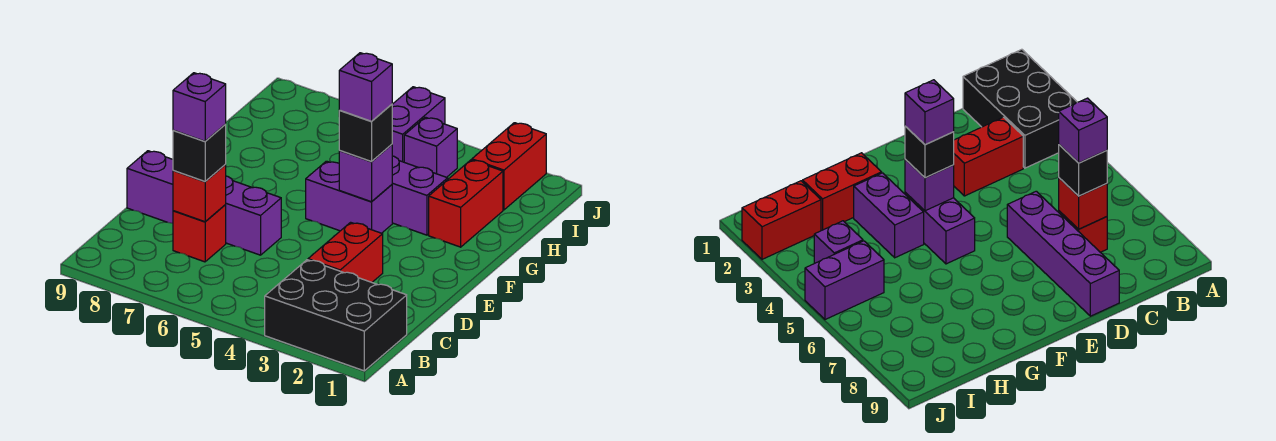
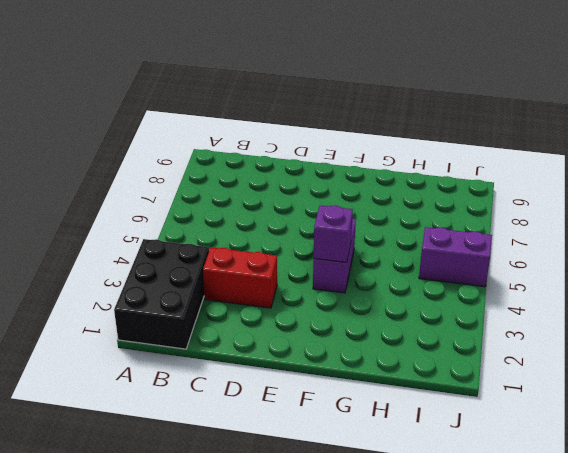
none -> red brick C7 level 1
none -> purple brick D6:D9 level 1
none -> red brick G2:H2 level 1

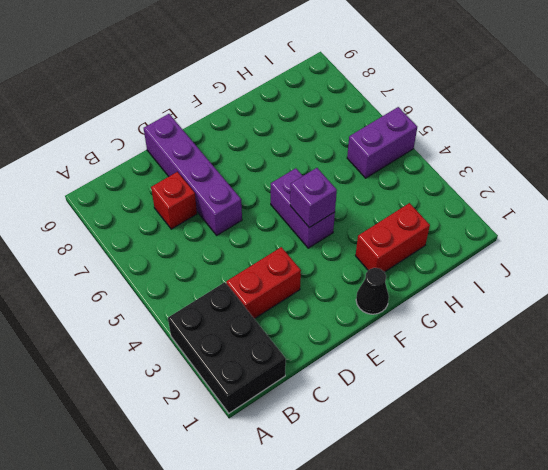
black cone F1 level 1 -> none
none -> purple brick G3:G4 level 1
none -> red brick I2:J2 level 1
none -> purple brick I4 level 1

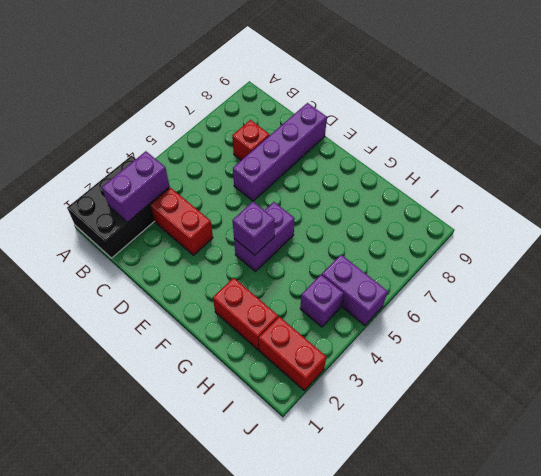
purple brick B2:B3 level 2 -> purple brick G3:G4 level 1
none -> red brick C7 level 2
none -> black brick C7 level 3
none -> black brick F4 level 3

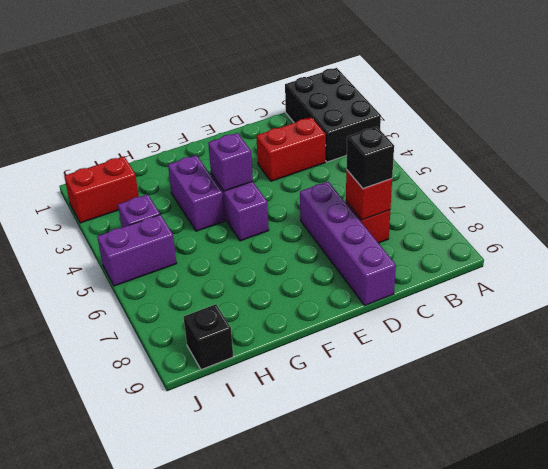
black brick I9 level 1 -> black brick F4 level 3
none -> red brick G2:H2 level 1
none -> purple brick C7 level 4
none -> purple brick F4 level 4

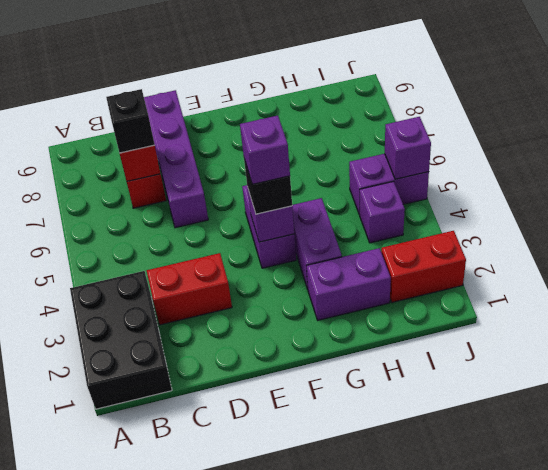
purple brick G2:H2 level 1 -> red brick G2:H2 level 1
purple brick J5 level 2 -> purple brick C7 level 4

